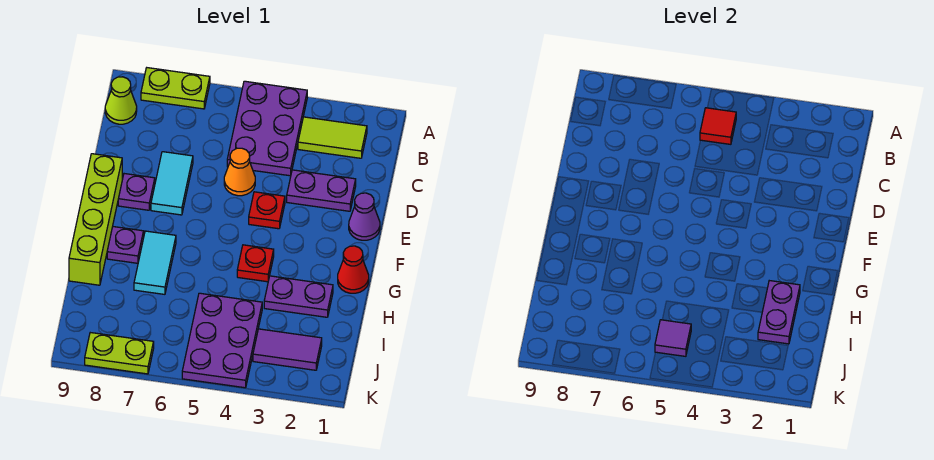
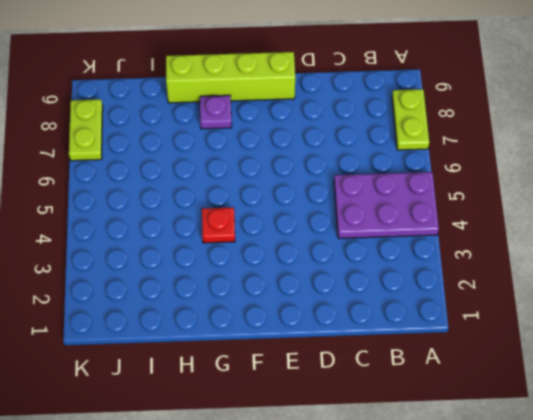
none -> lime tile B2:B3 level 1
none -> lime cone B9 level 1
none -> purple plate D2:D3 level 1

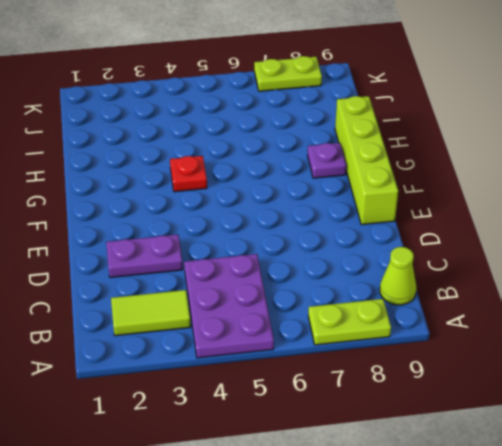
none -> orange cone D5 level 1
none -> cyan tile D7:E7 level 1
none -> purple cone E1 level 1

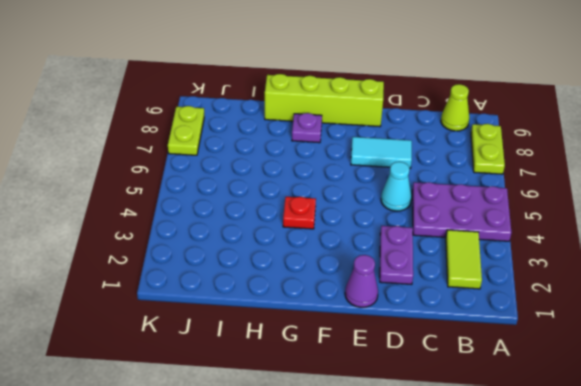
cyan cone D5 level 1 -> orange cone D5 level 1
none -> red plate E4 level 1
none -> purple plate E8 level 1
none -> red cone G1 level 1

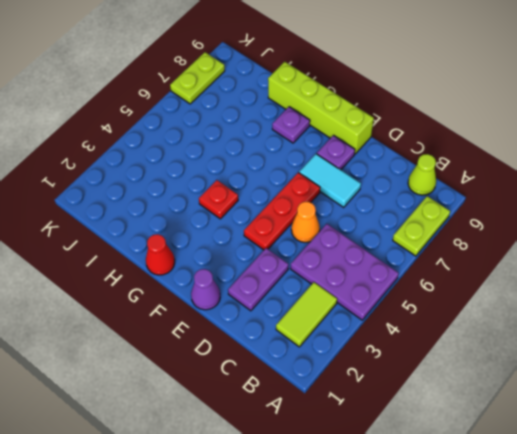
red plate E4:E6 level 1 -> red plate E4 level 1
none -> cyan tile G7:H7 level 1
none -> purple plate H2:H3 level 1
none -> purple plate I4:K5 level 1

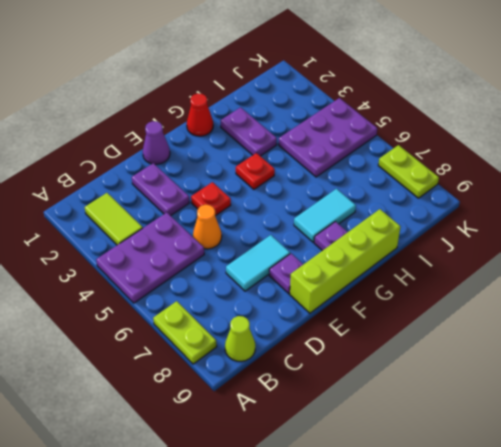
none -> purple tile J2:J3 level 1
none -> red tile B5 level 2
none -> purple plate H2:I2 level 2

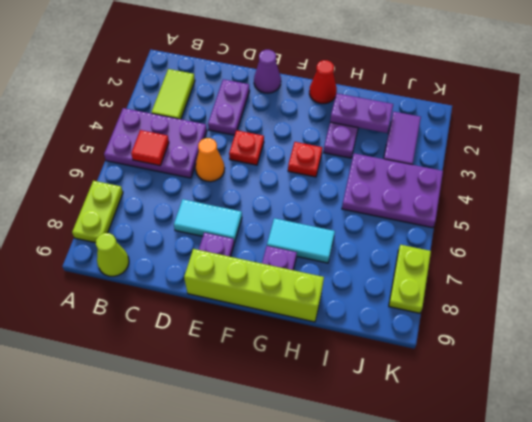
none -> purple tile J5 level 2

